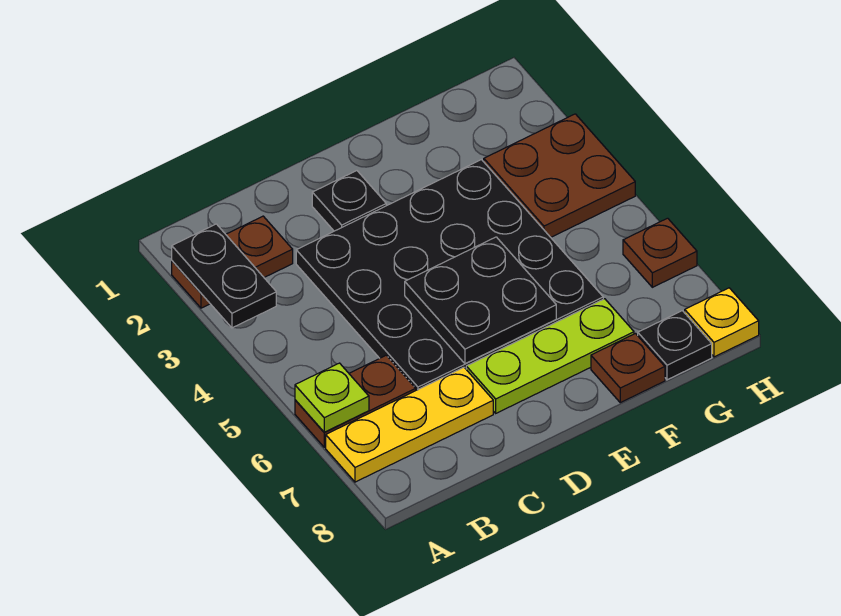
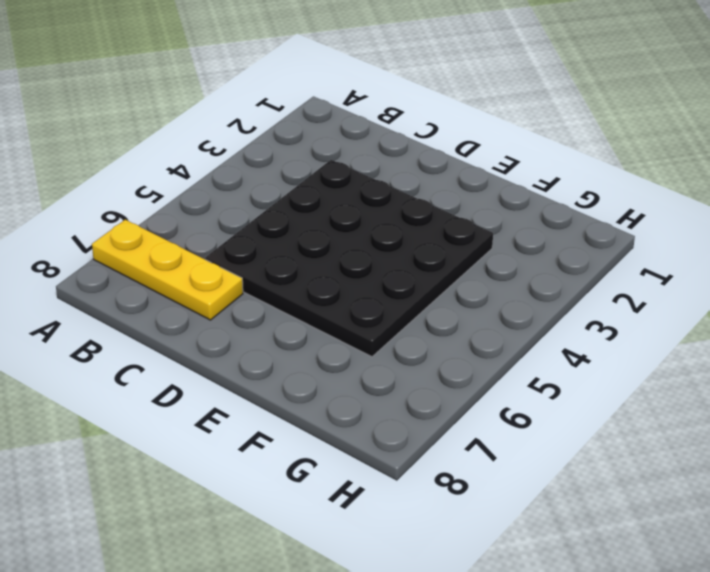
none -> brown plate A2:B2 level 1
none -> brown plate A6:B6 level 1
none -> black plate D2 level 1

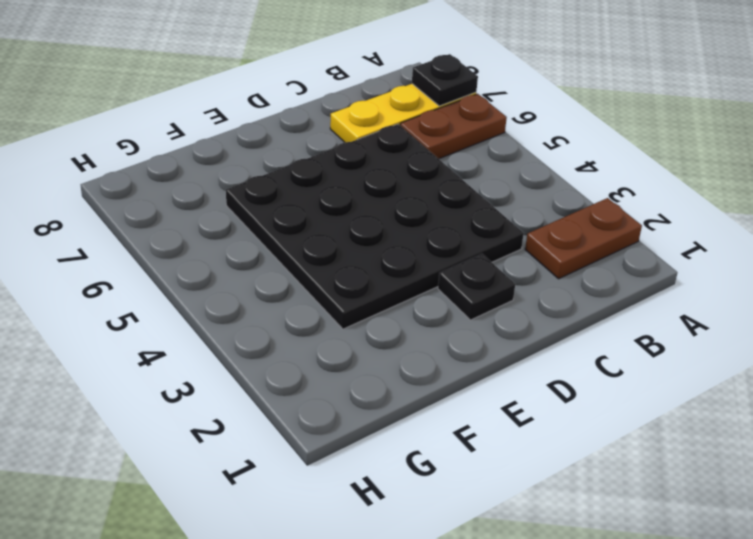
black plate A7 level 2 -> black plate G8 level 1
none -> lime plate D7:F7 level 1
none -> brown plate F8 level 1
none -> brown plate G3:H4 level 1

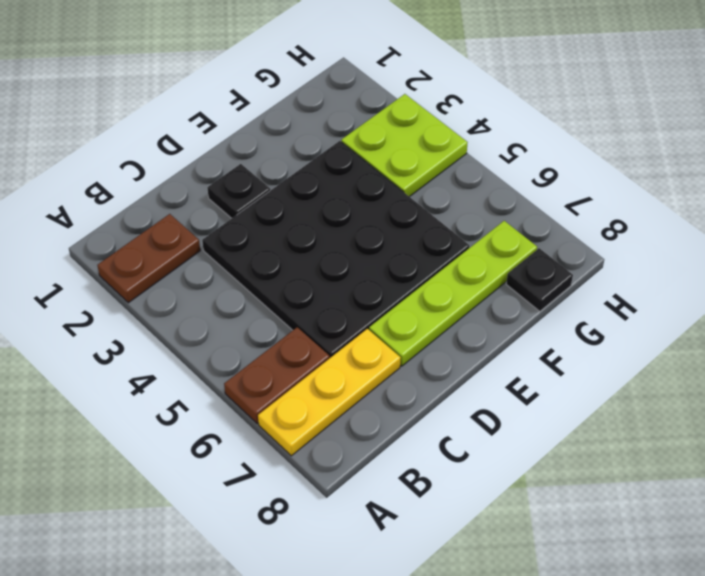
lime plate D7:G7 level 1 -> lime plate D7:F7 level 1
lime plate G3:H4 level 1 -> brown plate G3:H4 level 1
none -> brown plate F8 level 1
none -> brown plate H6 level 1
none -> yellow plate H8 level 1

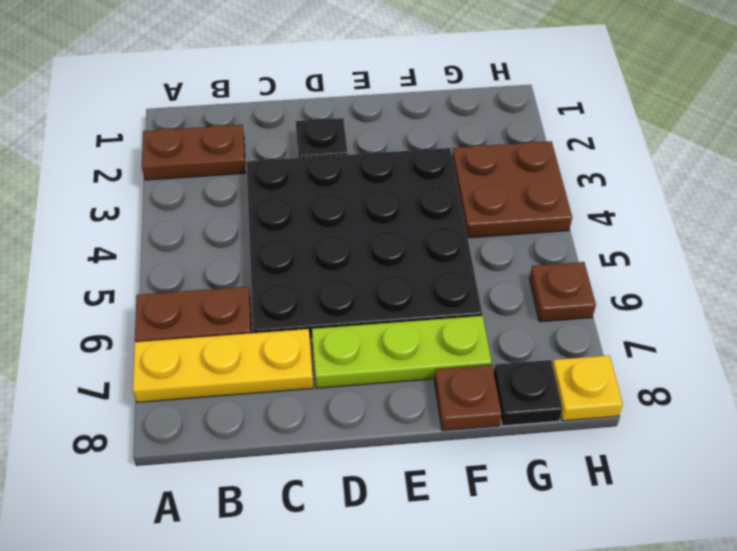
none -> black plate A2:A3 level 2
none -> lime plate A6 level 2
none -> black plate D5:E6 level 2

